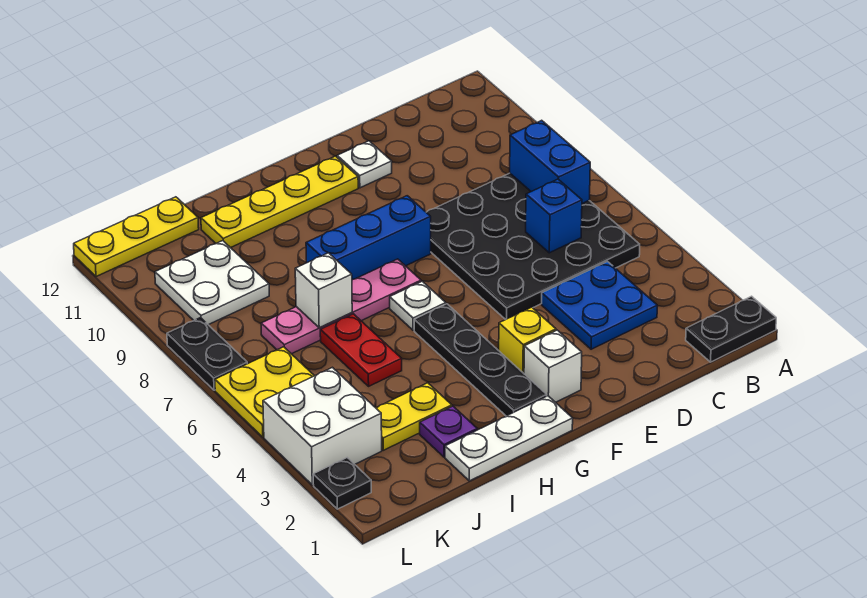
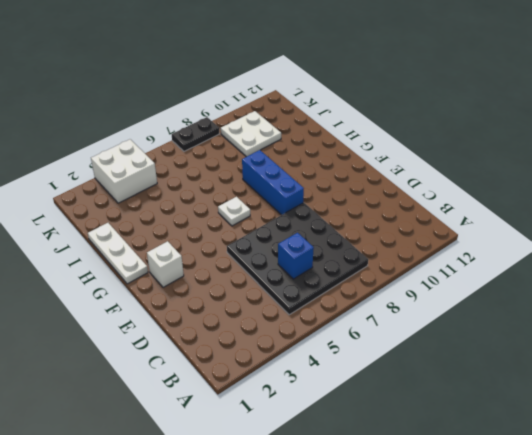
none -> black plate A1:B1 level 1
none -> blue plate C3:D4 level 1
none -> white plate E11 level 1

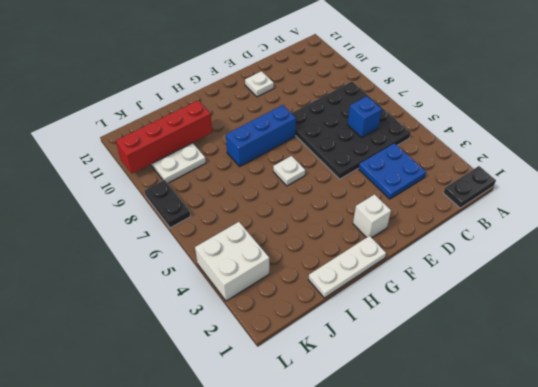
red brick I10:L10 level 2 -> none
none -> yellow brick F3 level 1
none -> yellow plate F11:I11 level 1
none -> black plate G2:G5 level 1

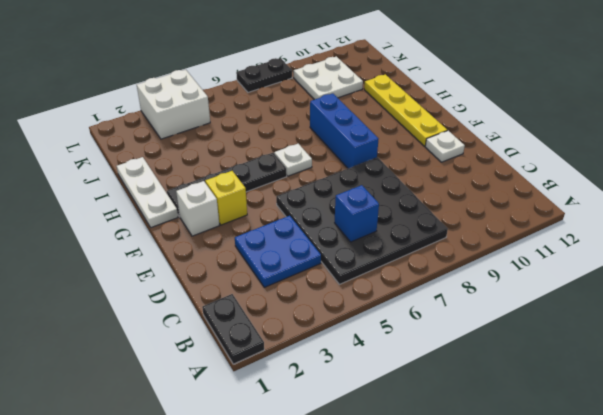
none -> pink plate G7:J7 level 1
none -> purple plate I2 level 1
none -> yellow plate I3:J3 level 1

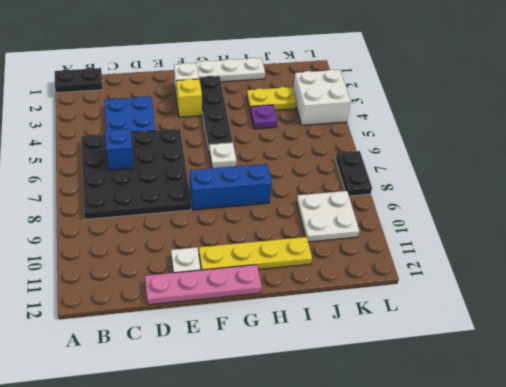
pink plate D12:G12 level 1 -> pink plate G7:J7 level 1
purple plate I4 level 1 -> purple plate I2 level 1
none -> red plate I5:I6 level 1
none -> yellow plate J12:L12 level 1
none -> yellow plate K5:L6 level 1

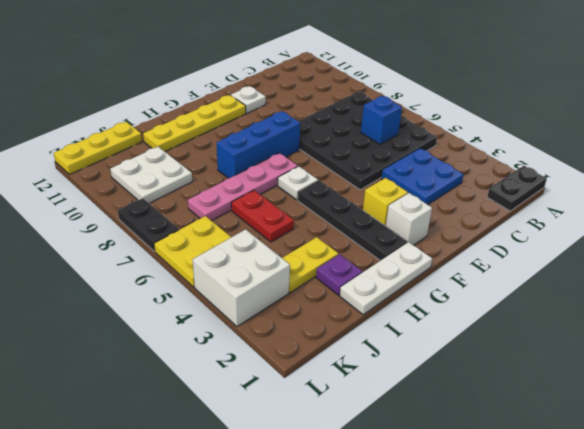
none -> black plate L2 level 1
none -> blue brick B7:B8 level 2
none -> white brick I7 level 2

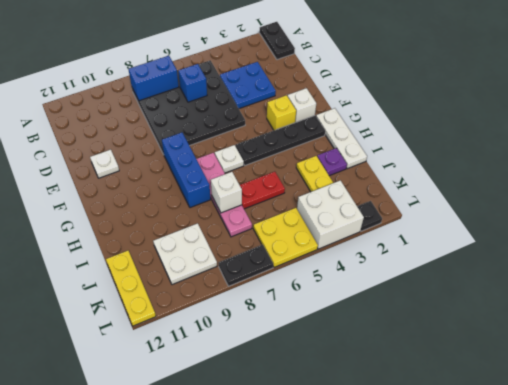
none -> yellow plate F11:I11 level 1

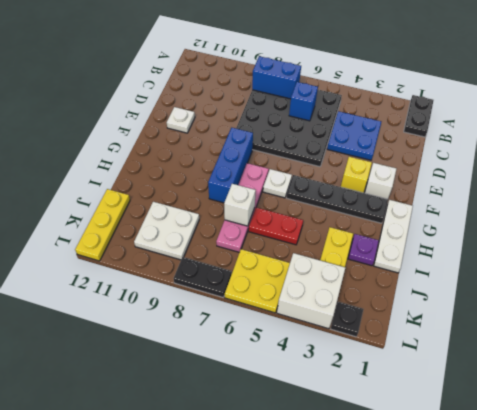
none -> yellow plate F11:I11 level 1

